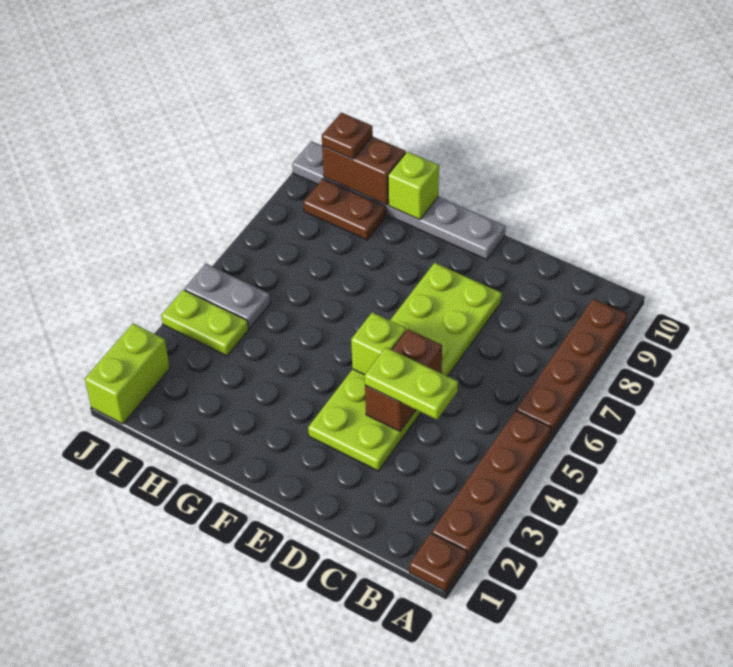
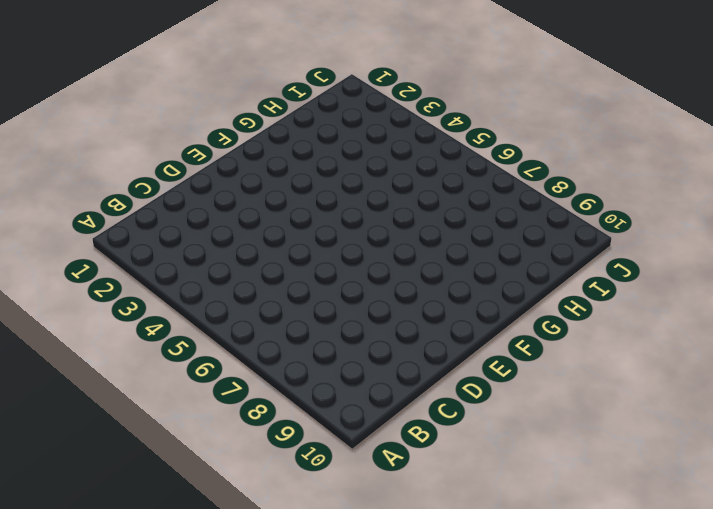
none -> brown plate A1 level 1
none -> brown plate A2:A5 level 1
none -> brown plate A6:A9 level 1

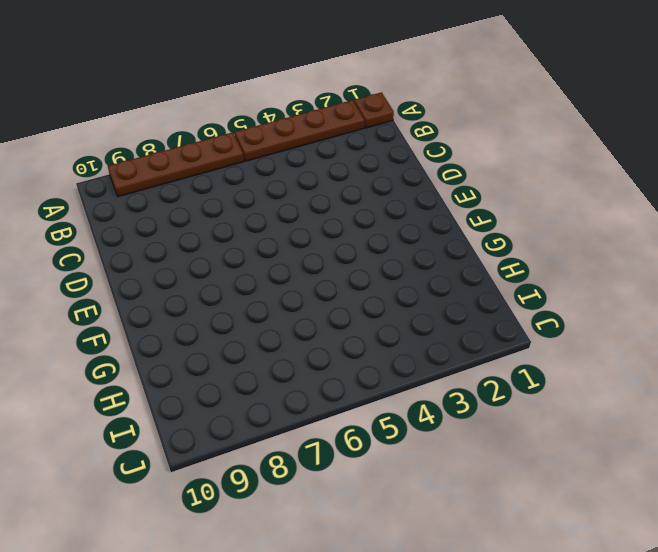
none -> lime plate D3:E8 level 1
none -> grey plate E10:J10 level 1
none -> brown plate H9:I9 level 1

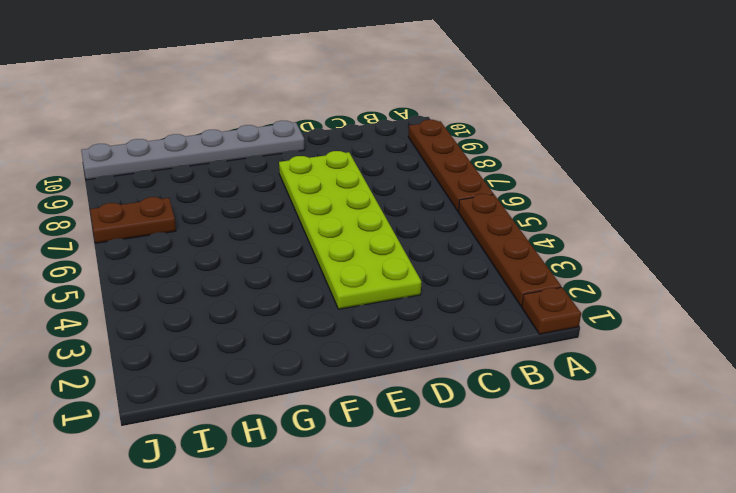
brown plate I7:J7 level 1 -> brown plate H9:I9 level 1
none -> lime plate I4:J4 level 1
none -> grey plate I5:J5 level 1
none -> lime brick J1:J2 level 1

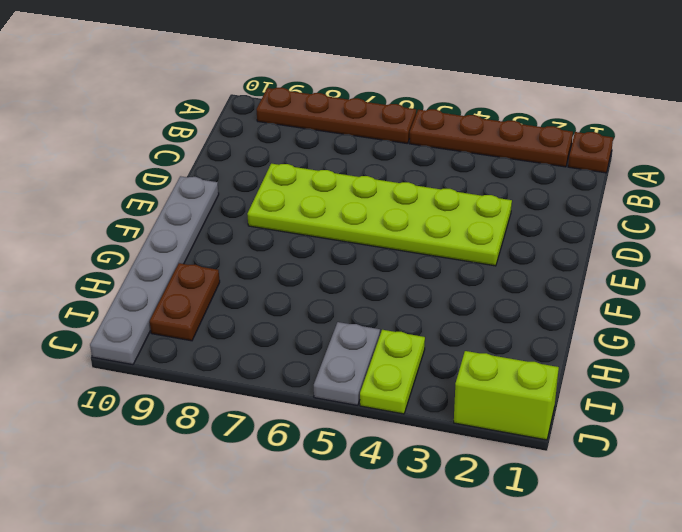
none -> brown brick D4:D5 level 2
none -> lime brick E5 level 2
none -> lime brick G10 level 2

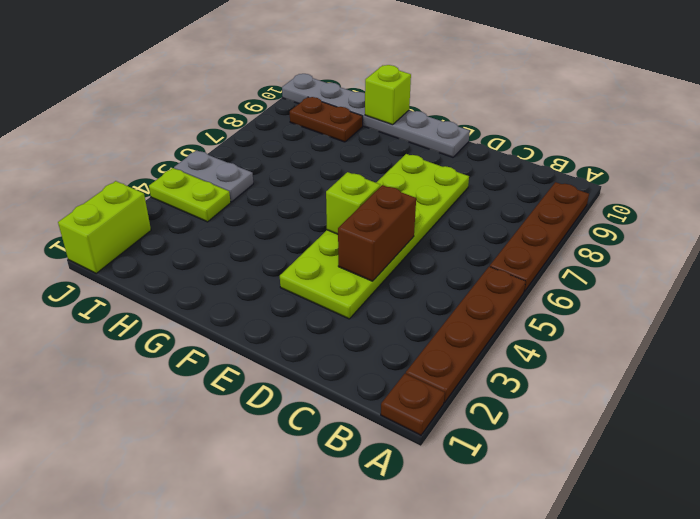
none -> brown brick H10:I10 level 2
none -> lime plate C4:D4 level 3
none -> brown plate I10 level 3

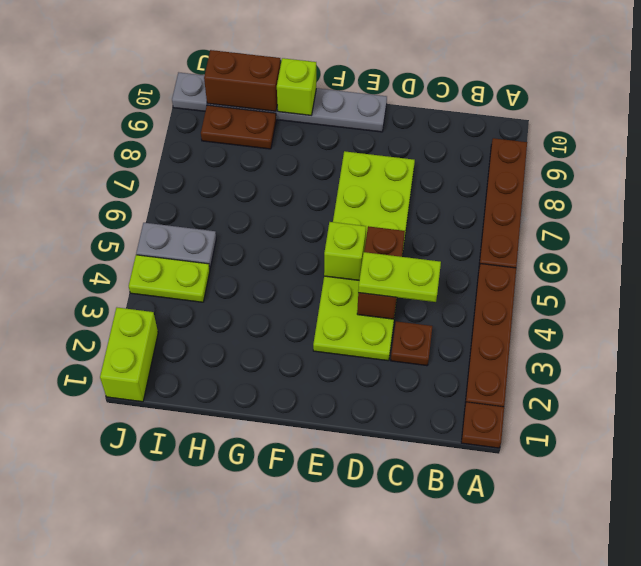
brown plate C3 level 1 -> brown plate I10 level 3

